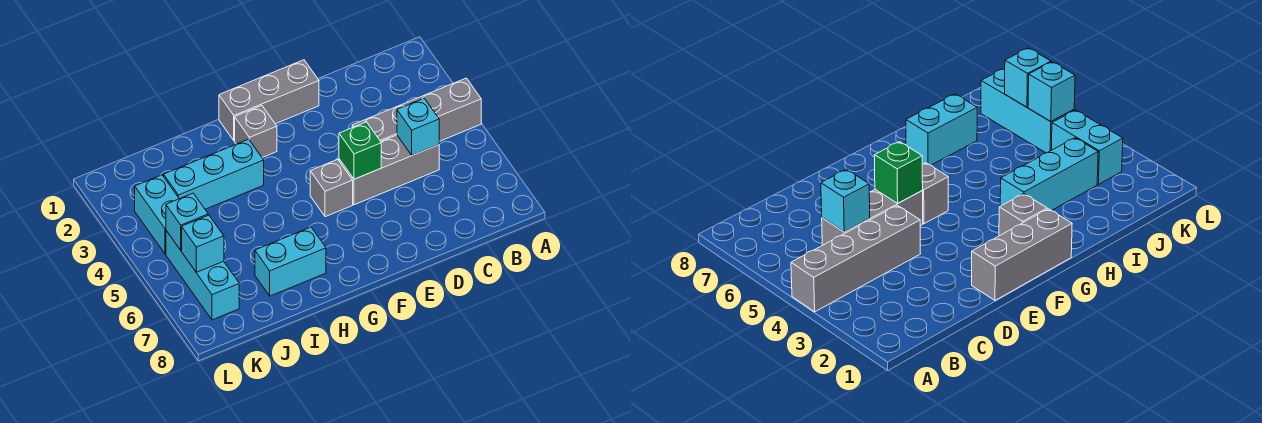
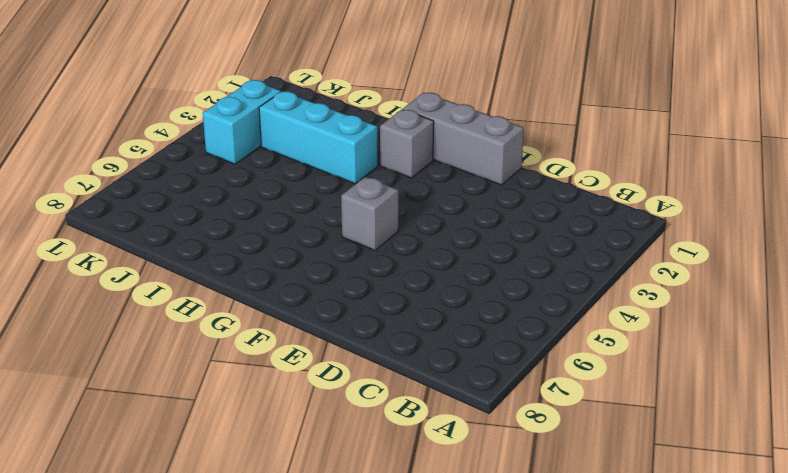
none -> grey brick A4:D4 level 1
none -> grey brick C5:E5 level 1
none -> cyan brick H7:I7 level 1

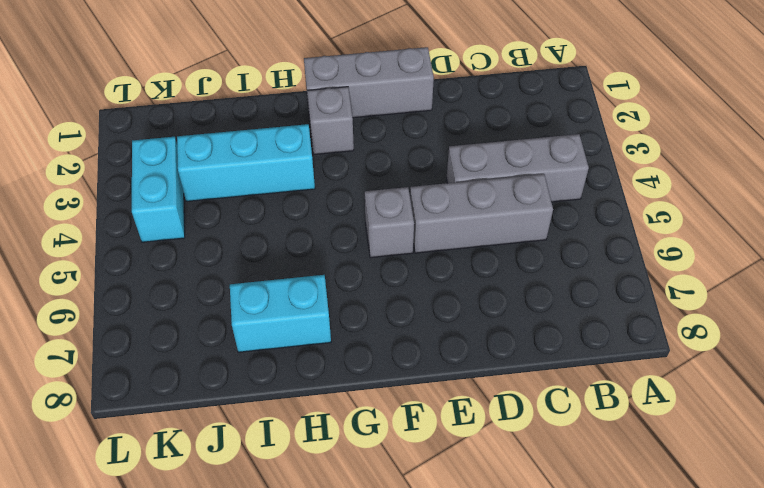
grey brick B4:D4 level 1 -> grey brick A4:D4 level 1
none -> cyan brick K5:K7 level 1
none -> cyan brick C5 level 2
none -> green brick E5 level 2

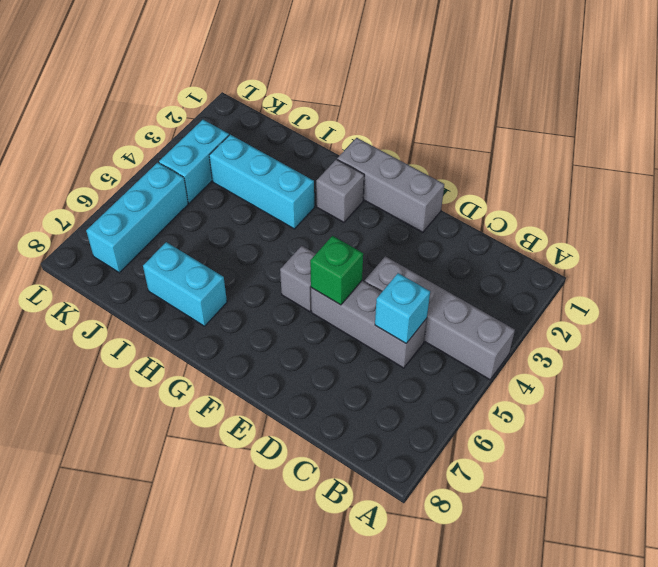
none -> cyan brick K5 level 2
none -> cyan brick K6 level 2

